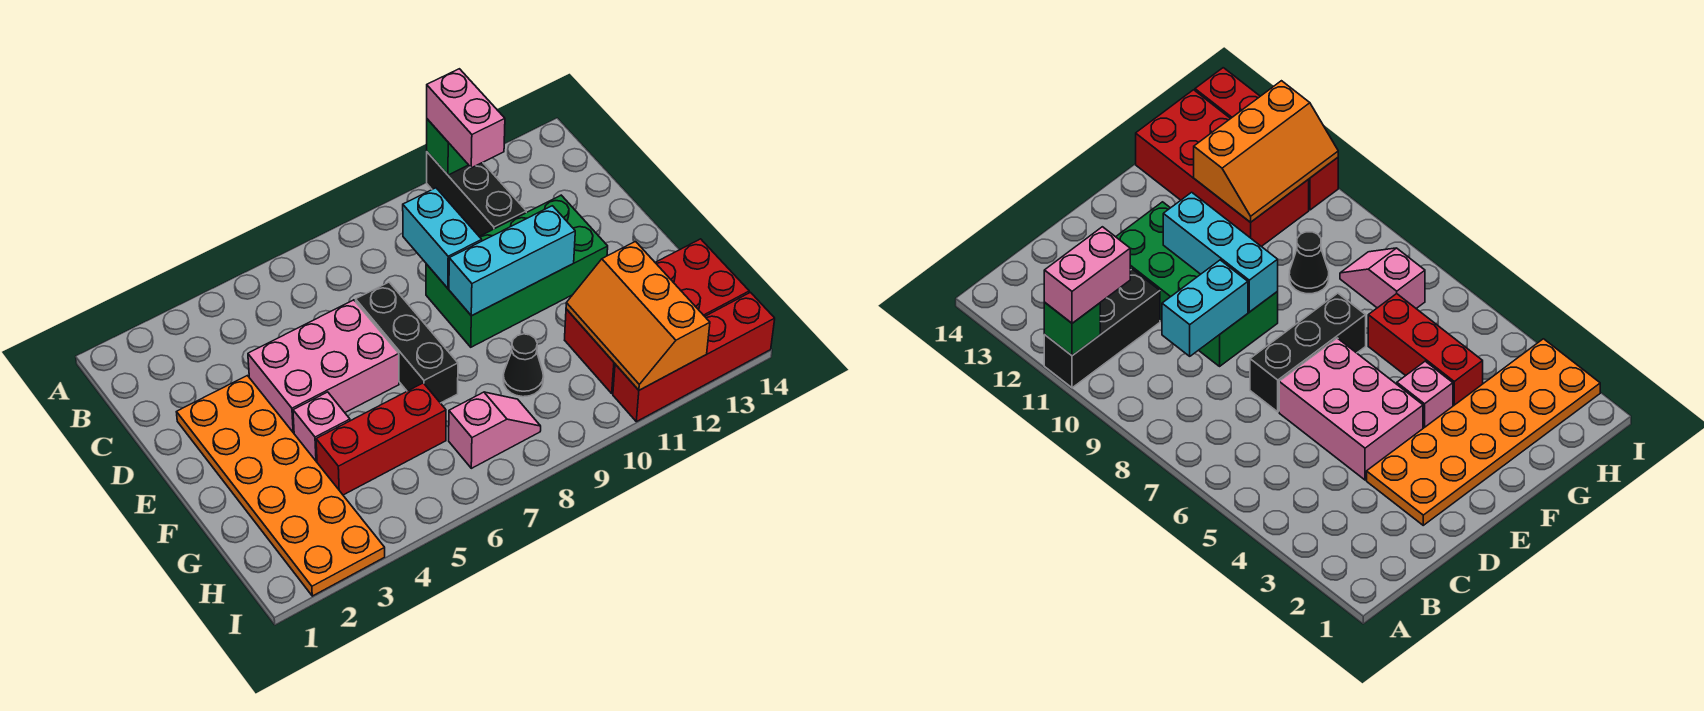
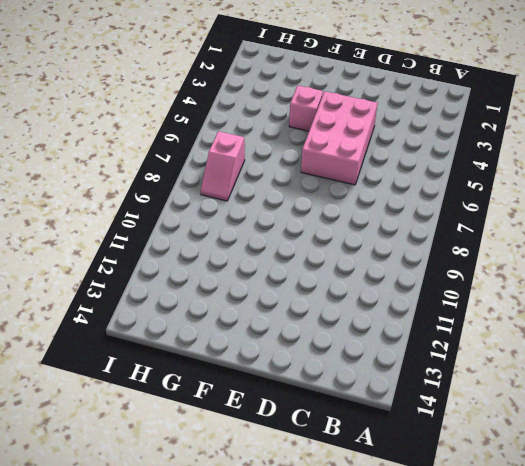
none -> black brick A11:C11 level 1
none -> orange plate D2:I3 level 1
none -> black brick D7:F7 level 1

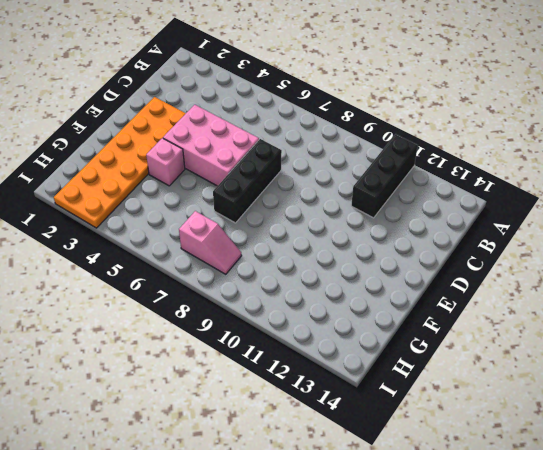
none -> green brick D9:E12 level 1
none -> red brick G4:G6 level 1
none -> black cone G9 level 1

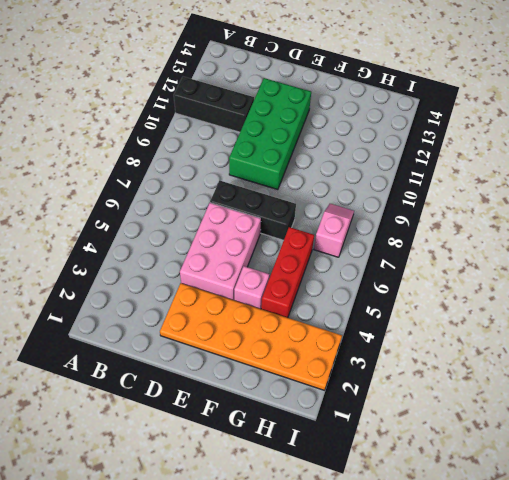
none -> black cone G9 level 1
none -> red brick G11:H14 level 1
none -> red brick I11:I14 level 1

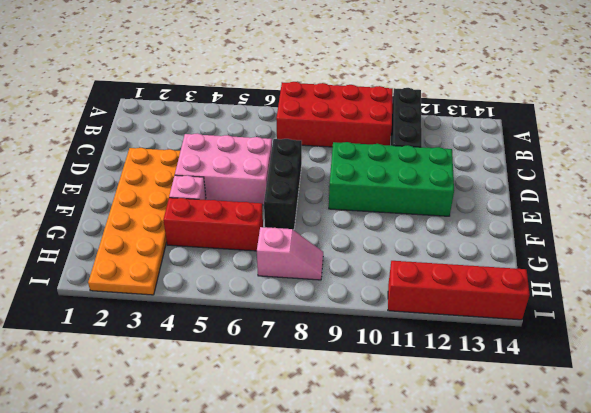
red brick A7:B10 level 1 -> red brick G11:H14 level 1
none -> black cone G9 level 1
none -> green brick A11 level 2
none -> cyan brick C9:D9 level 2

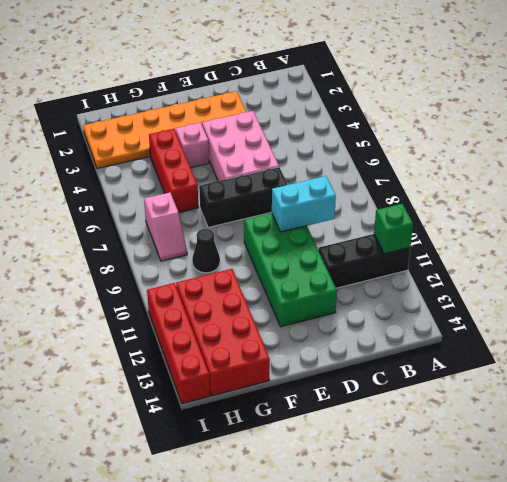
none -> cyan brick E9:E11 level 2
none -> orange slope G11:I12 level 2 top 12
none -> pink brick A11:B11 level 3

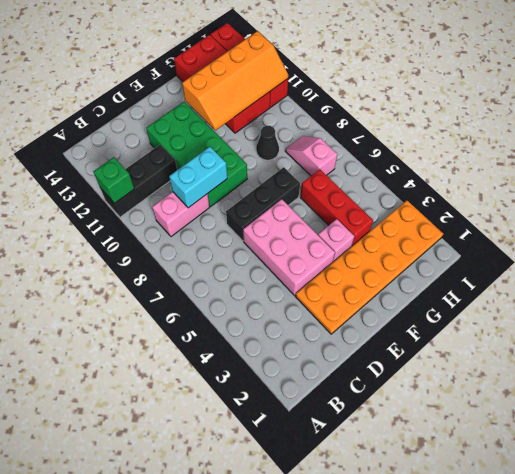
pink brick B9:C9 level 1 -> pink brick A11:B11 level 3
orange slope F11:I12 level 2 top 12 -> orange slope G11:I12 level 2 top 12
none -> cyan brick E9:E11 level 2

